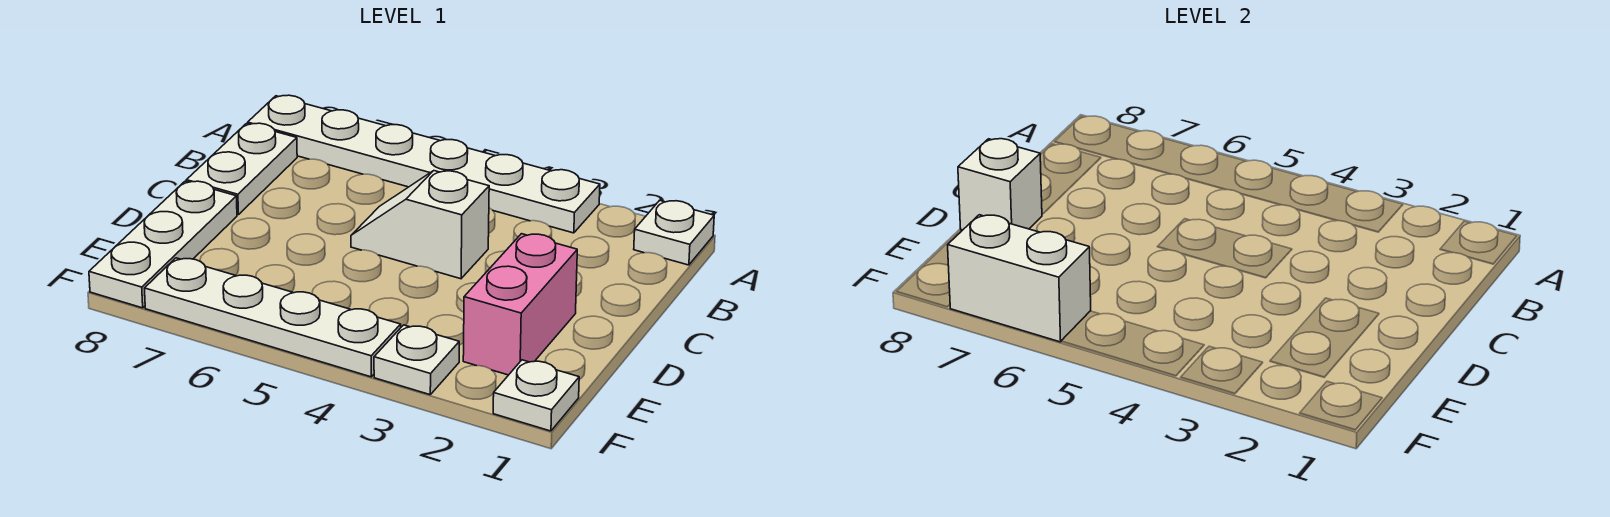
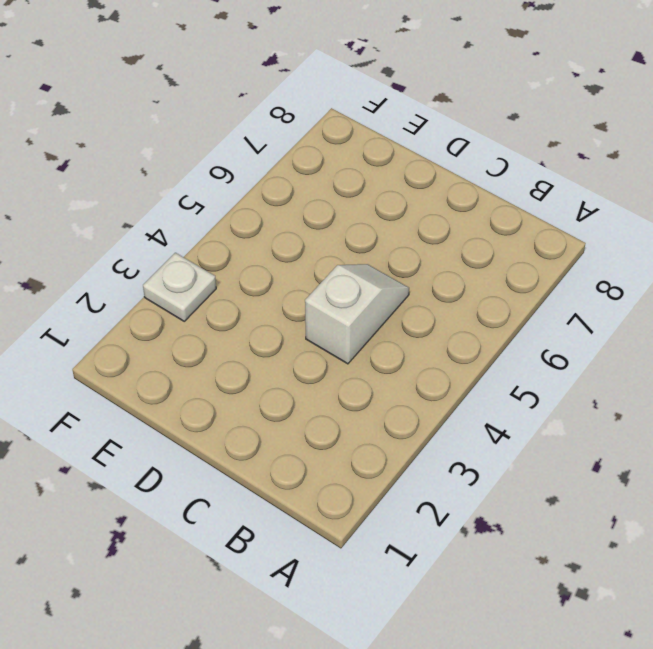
none -> white plate A1 level 1
none -> white plate A3:A8 level 1

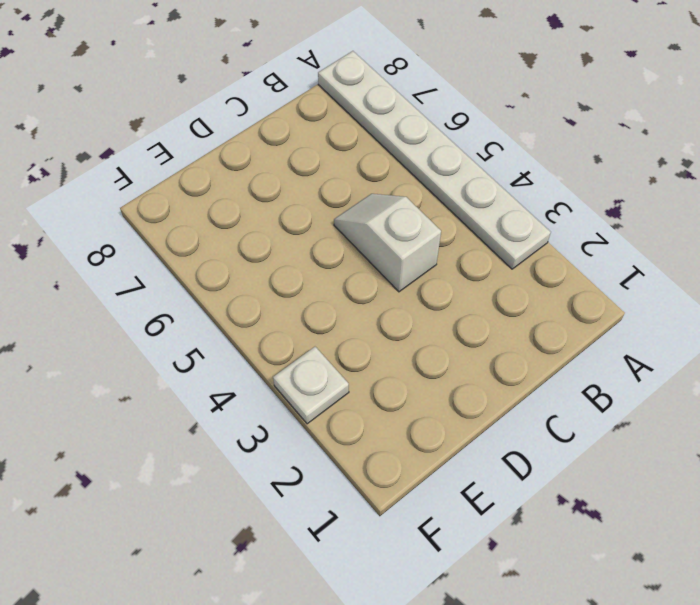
none -> white plate A1 level 1
none -> white plate B8:C8 level 1

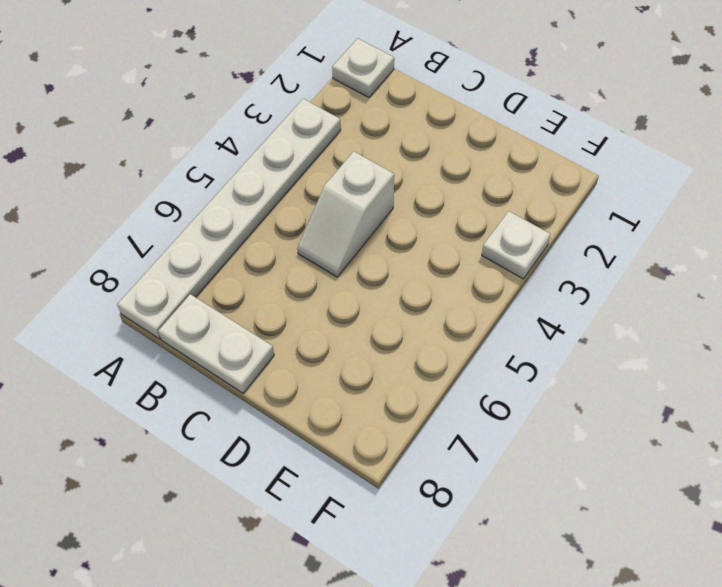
none -> pink brick D2:E2 level 1
none -> white plate D8:F8 level 1

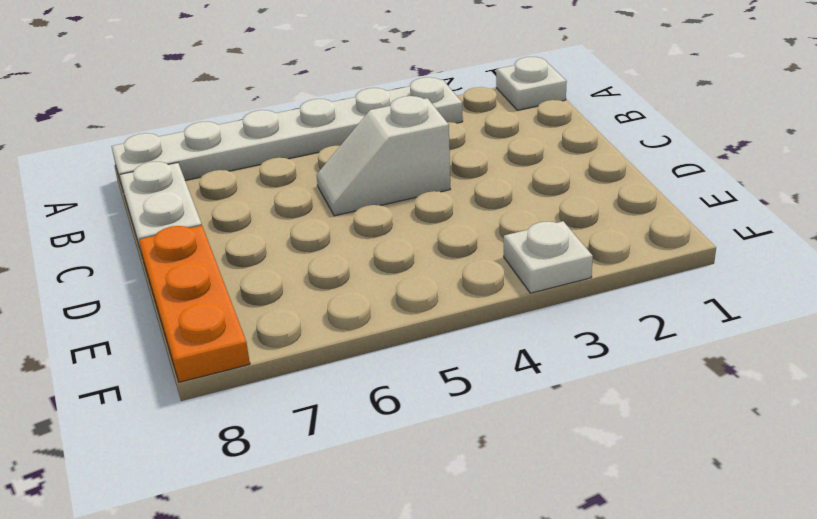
orange plate D8:F8 level 1 -> white plate D8:F8 level 1
none -> pink brick D2:E2 level 1
none -> white plate F1 level 1

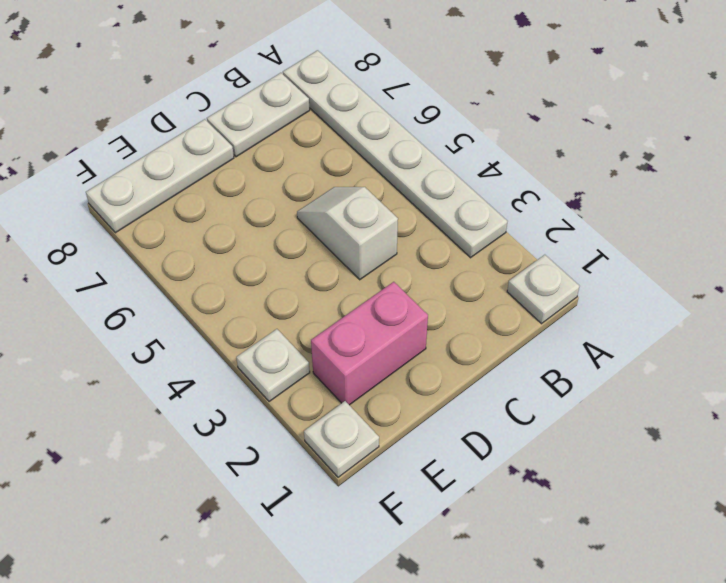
none -> white plate F4:F7 level 1
none -> white brick D8 level 2

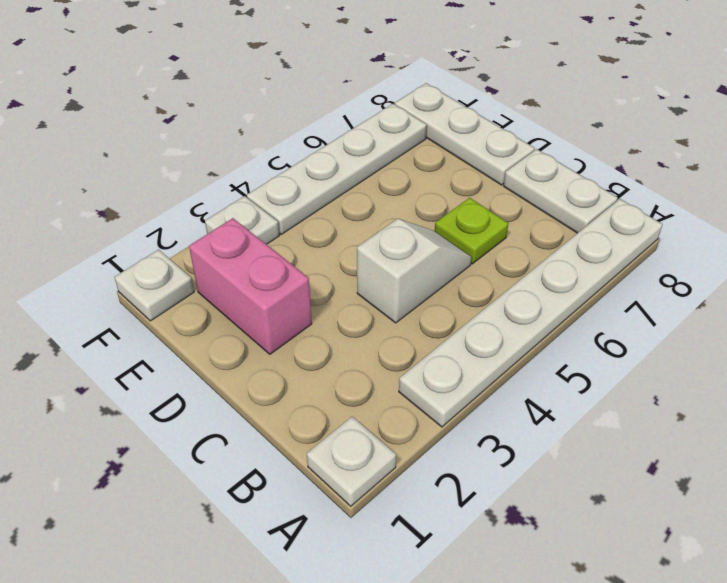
lime plate C6 level 1 -> none
none -> white brick D8 level 2
none -> white brick F6:F7 level 2

